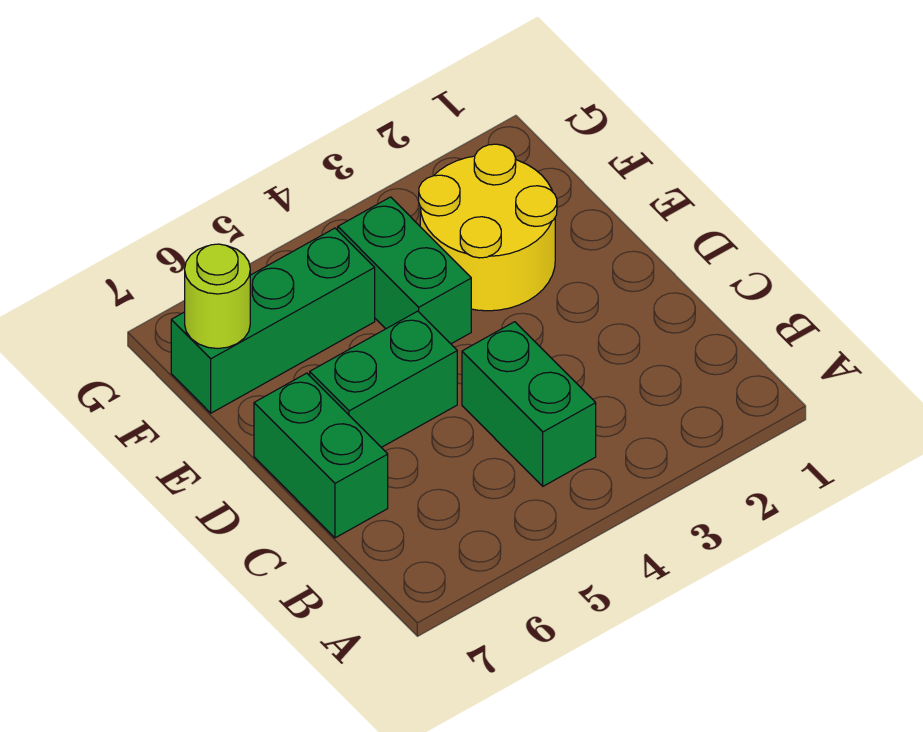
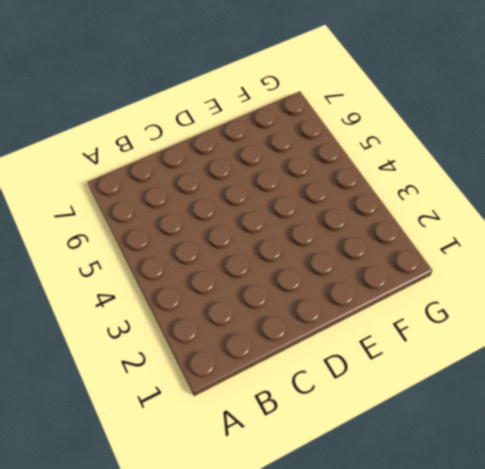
none -> green brick B4:C4 level 1
none -> green brick C7:D7 level 1

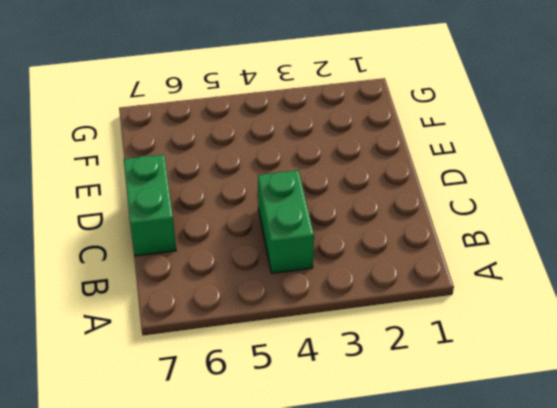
none -> green brick D5:D6 level 1
none -> yellow round brick E2:F3 level 1

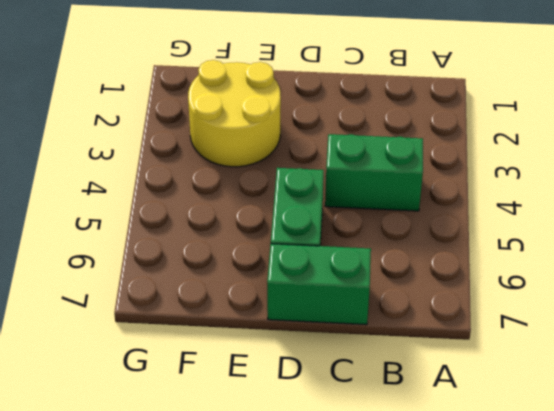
none -> green brick E4:F4 level 1
none -> green brick F5:F7 level 1

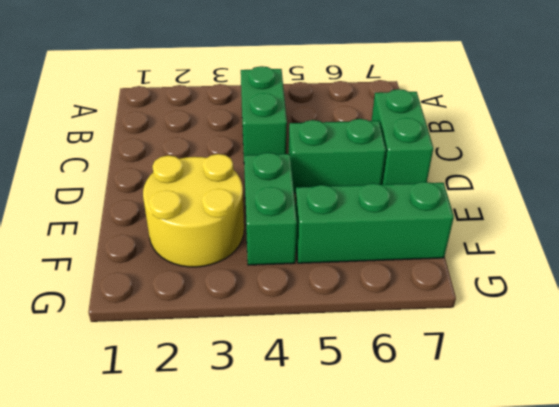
none -> lime round brick F7 level 2

